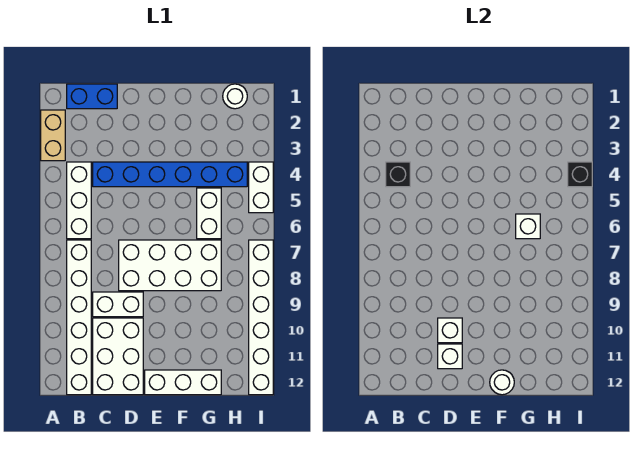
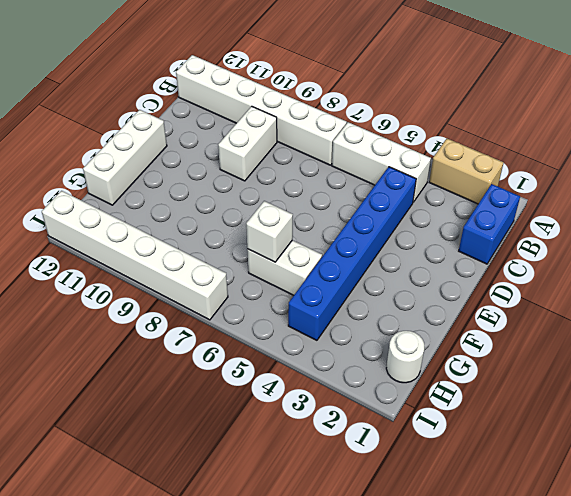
none -> white brick C10:D12 level 1
none -> white brick D7:G8 level 1
none -> white brick I4:I5 level 1

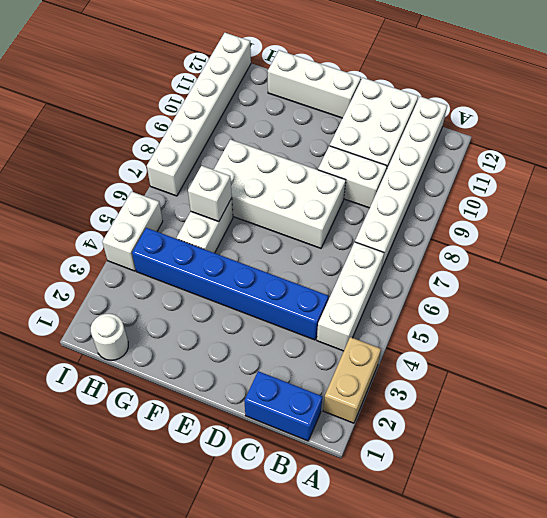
none -> black brick B4 level 2
none -> white brick D10 level 2
none -> white brick D11 level 2

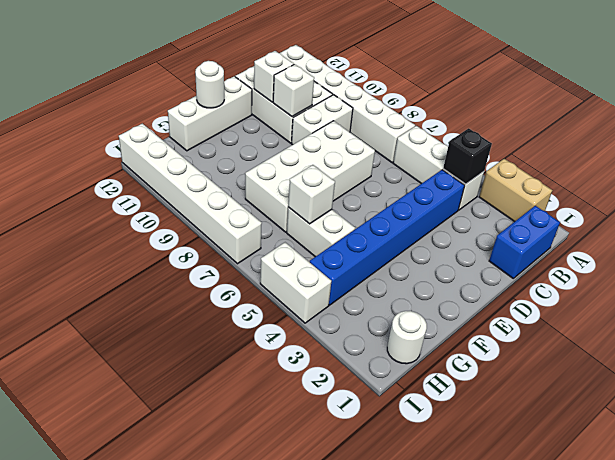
none -> black brick I4 level 2

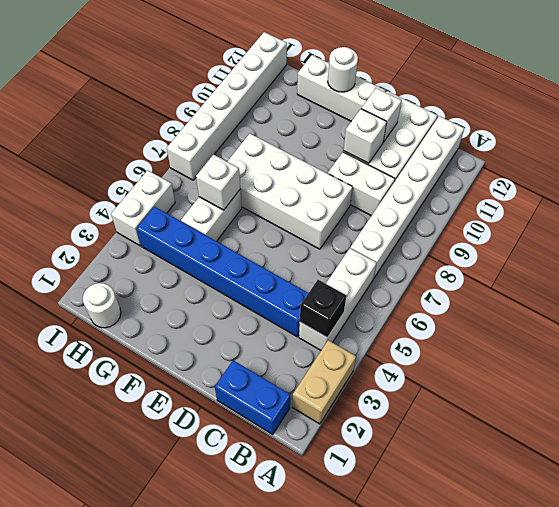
none -> black brick I4 level 2

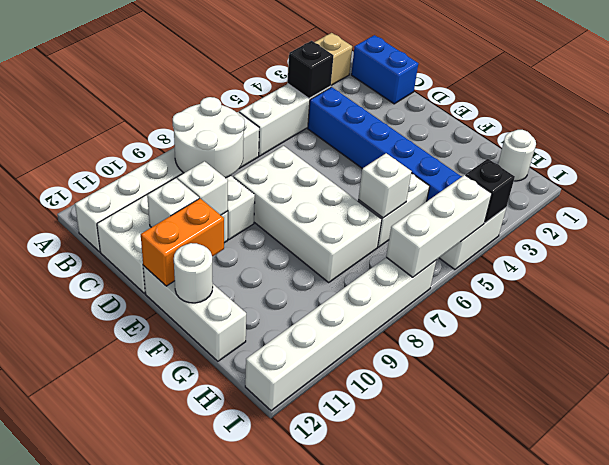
white round brick B8:C9 level 2 -> none
orange brick E11:E12 level 2 -> none
white brick I5:I7 level 2 -> none

